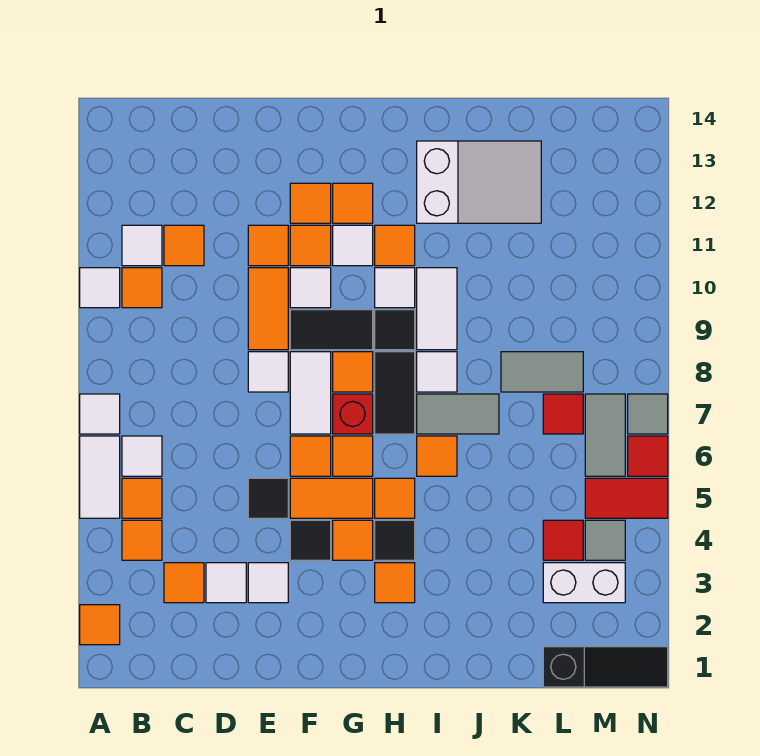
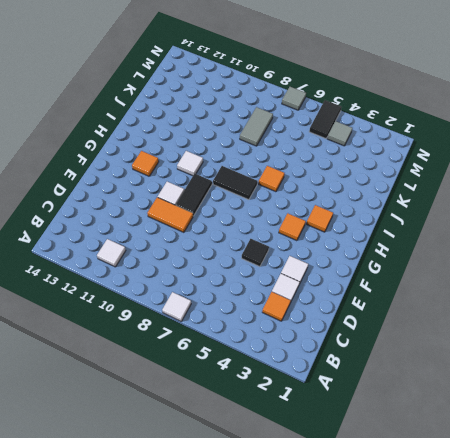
black tile M5:N5 level 1 -> red tile M5:N5 level 1
none -> orange tile A2 level 1
none -> white tile A5:A6 level 1
none -> white tile A10 level 1
none -> orange tile B4 level 1

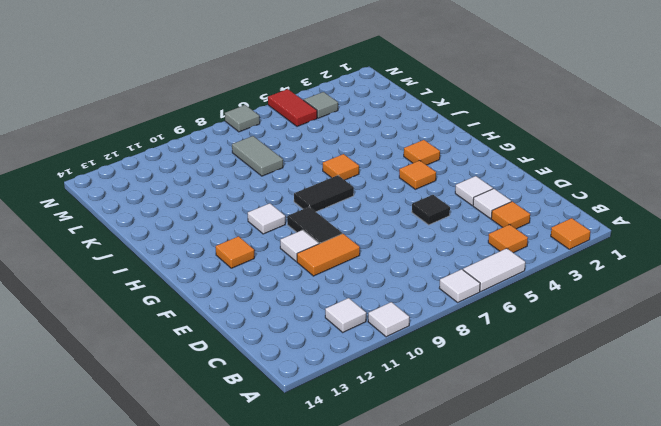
none -> orange tile B5 level 1
none -> white tile B6 level 1
none -> orange tile B10 level 1
none -> orange tile C11 level 1

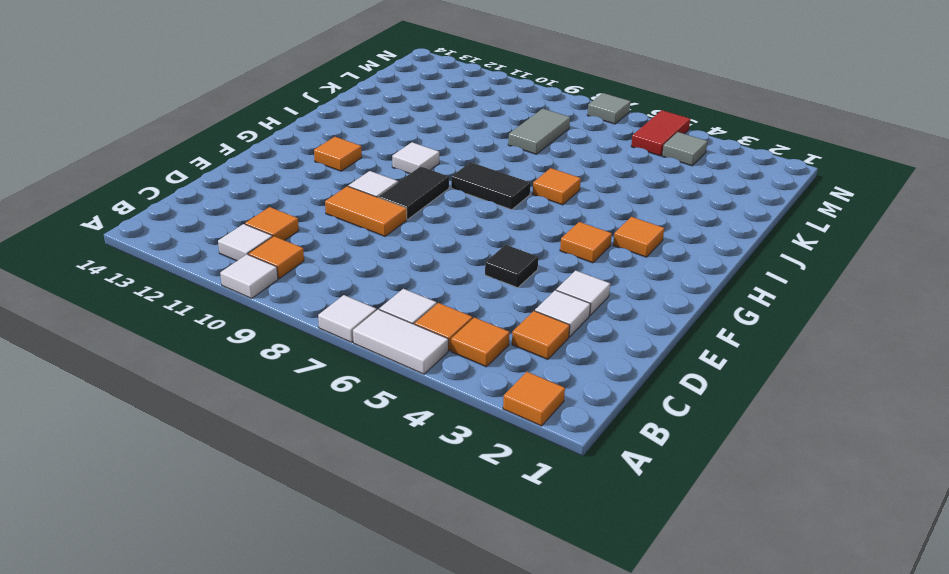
none -> white tile E8 level 1
none -> orange tile E11 level 1
none -> black tile F4 level 1
none -> orange tile F5:G5 level 1

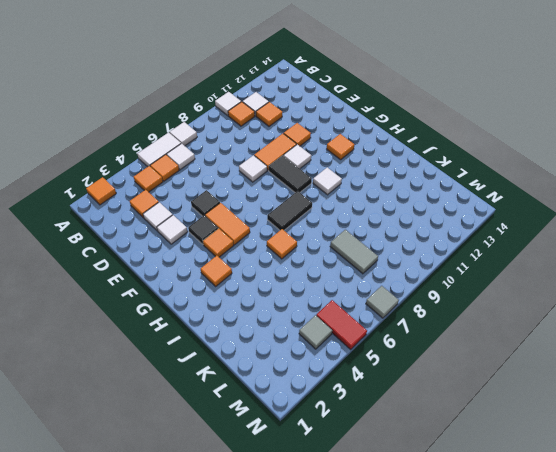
none -> orange tile F6 level 1
none -> white tile F7:F8 level 1
none -> orange tile F11 level 1
none -> orange tile F12 level 1

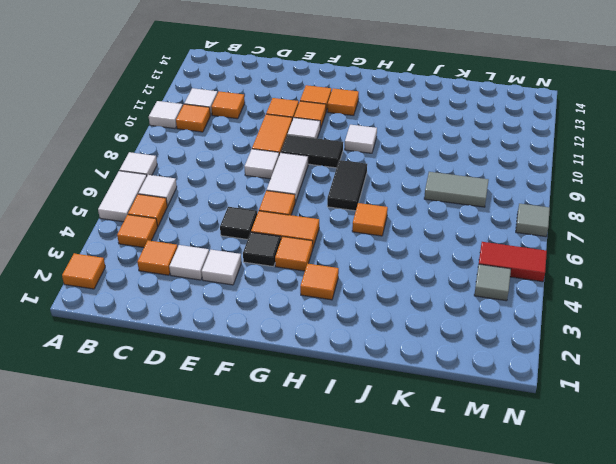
none -> orange tile G6 level 1
none -> red brick G7 level 1
none -> orange tile G8 level 1
none -> white tile G11 level 1

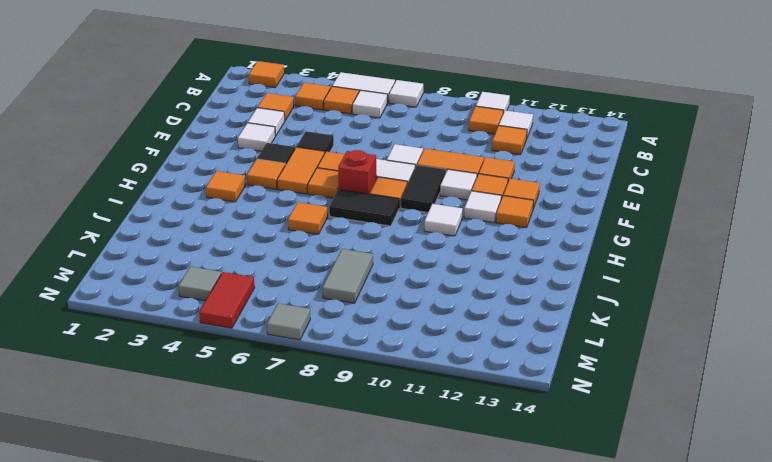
none -> black tile H4 level 1
none -> orange tile H5 level 1
none -> black tile H9 level 1
none -> orange tile H11 level 1

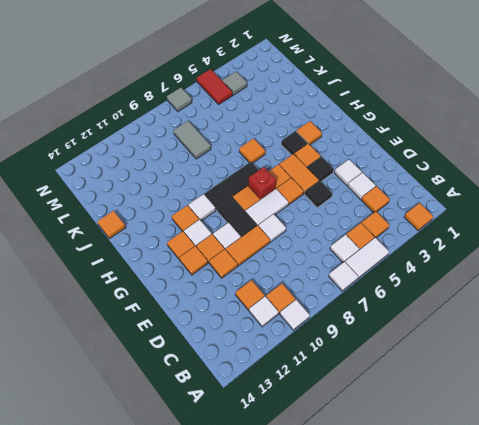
orange tile J14 level 1 -> orange tile H5 level 1
none -> grey tile I7:J7 level 1
none -> white tile I8 level 1
none -> white tile I9:I10 level 1
none -> white slope I12:K13 level 1 top I

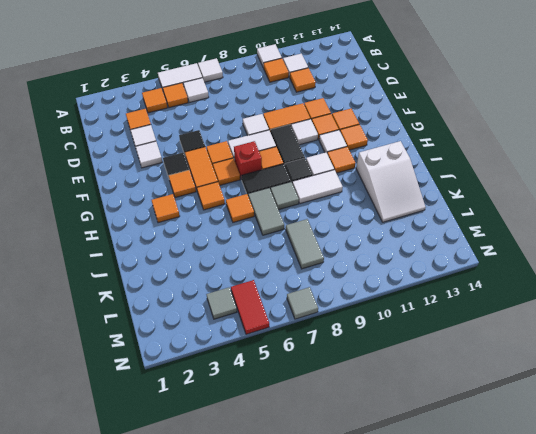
grey tile I8 level 1 -> white tile I8 level 1
none -> orange tile A2 level 1
none -> black tile H4 level 1
none -> black slope L1:N1 level 1 top L
none -> white brick L3:M3 level 1

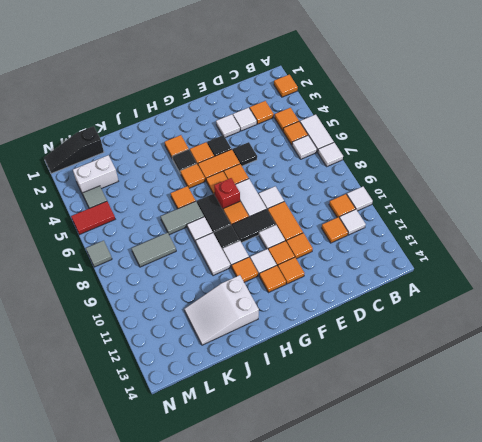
none -> red tile L4 level 1
none -> red tile L7 level 1
none -> grey tile M6:M7 level 1
none -> red tile N6 level 1

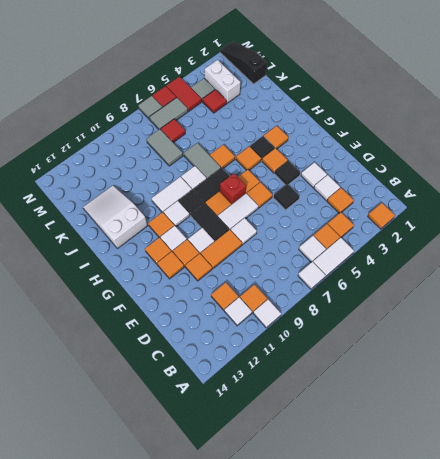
none -> orange tile F5:G5 level 1

